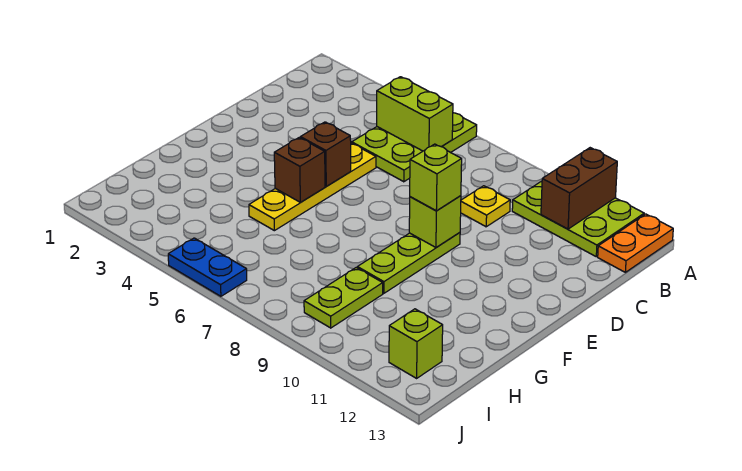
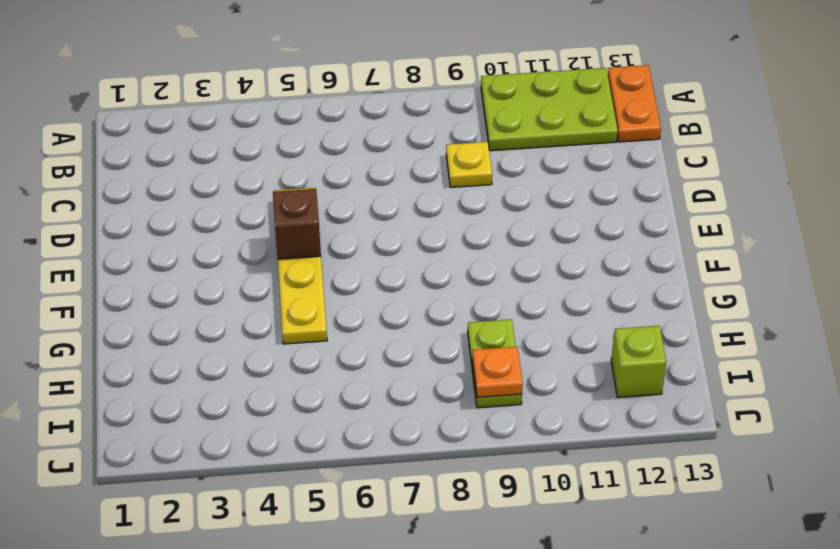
orange plate I9 level 2 -> none
none -> lime plate A5:C6 level 1
none -> lime plate E9:G9 level 1
none -> blue plate J5:J6 level 1

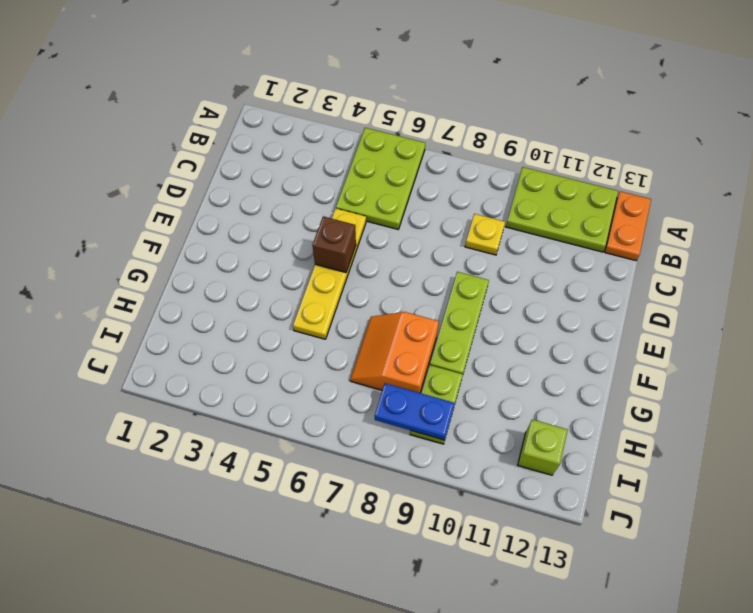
orange slope G7:H8 level 1 top 8 -> none
blue plate I8:I9 level 2 -> blue plate J5:J6 level 1
none -> brown brick A11:B11 level 2
none -> lime brick B5:B6 level 2
none -> lime brick E9 level 2

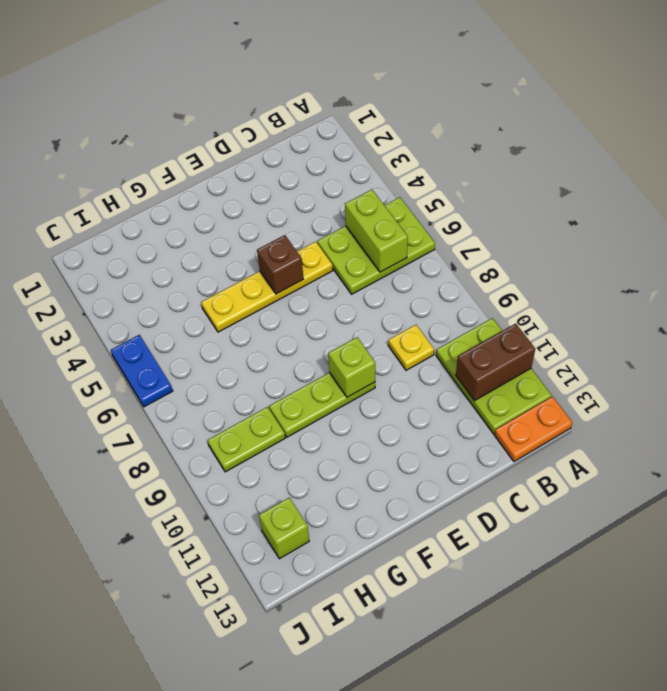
none -> brown brick F5 level 2
none -> lime brick E9 level 3

